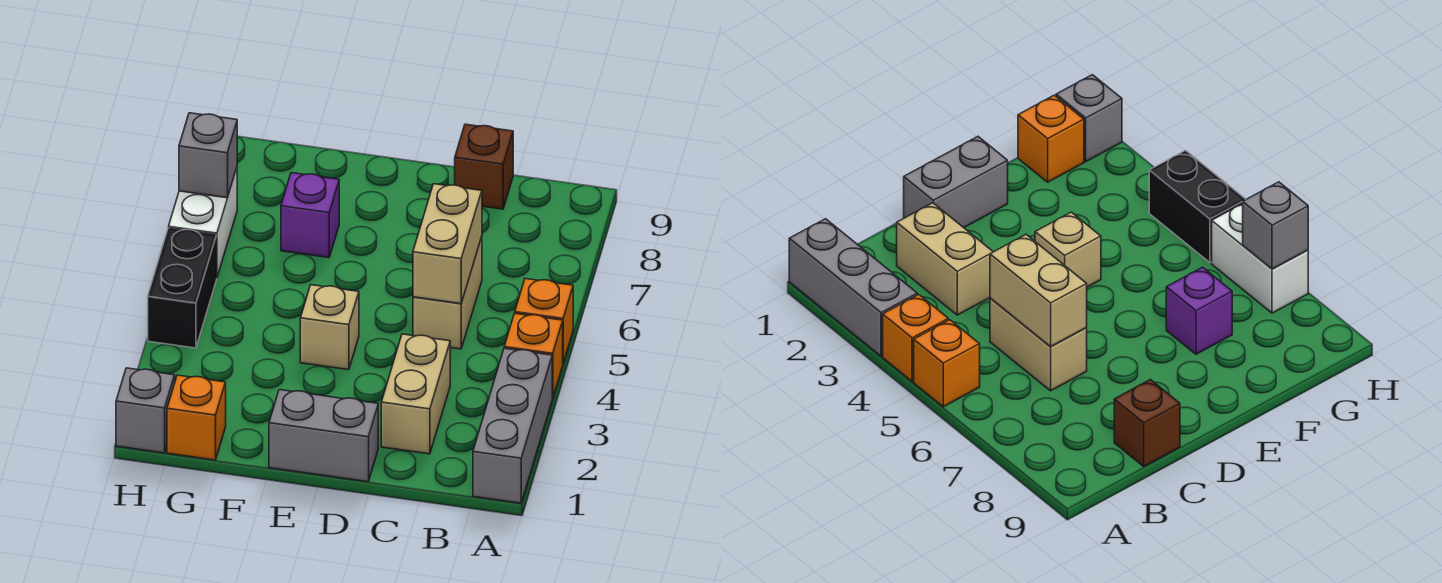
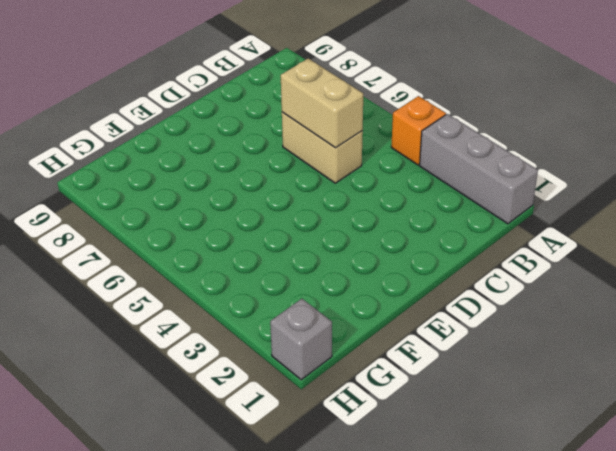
none -> orange brick A5 level 1
none -> tan brick C2:C3 level 1
none -> brown brick C9 level 1

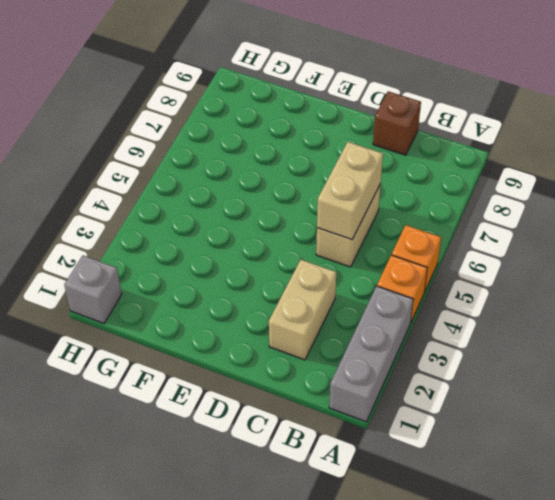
none -> grey brick D1:E1 level 1
none -> tan brick E4 level 1
none -> purple brick F7 level 1

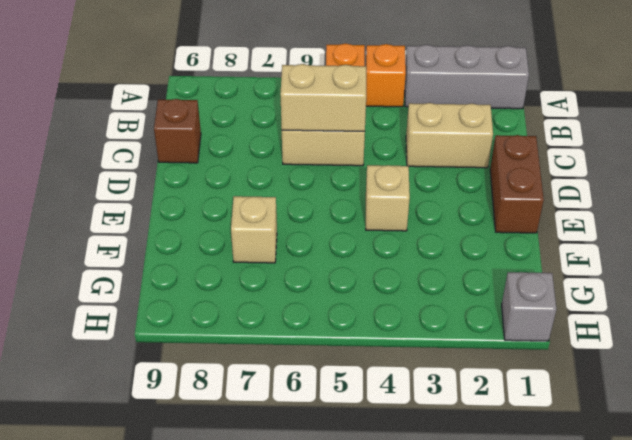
brown brick D1:E1 level 1 -> grey brick D1:E1 level 1
tan brick F7 level 1 -> purple brick F7 level 1
none -> orange brick G1 level 1
none -> black brick H4:H5 level 1
none -> white brick H6:H7 level 1

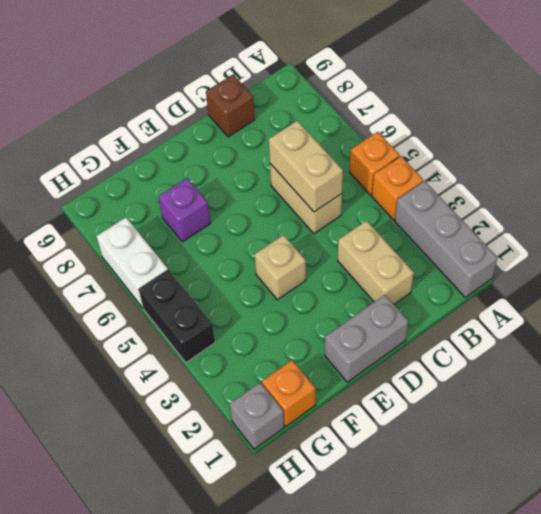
none -> grey brick H7 level 2

